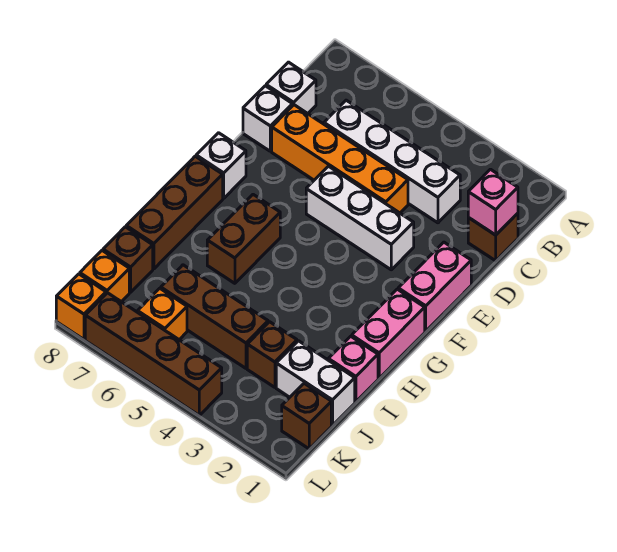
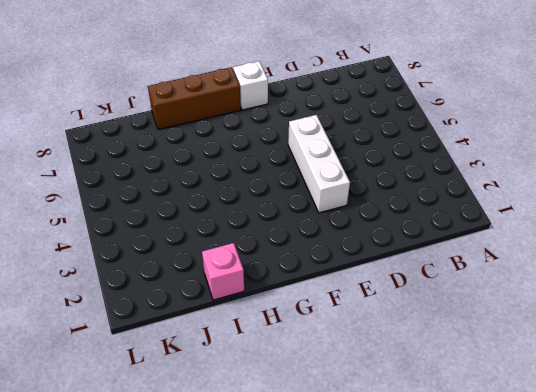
none -> brown brick C1 level 1
none -> white brick C3:C6 level 1
none -> white brick C8 level 1

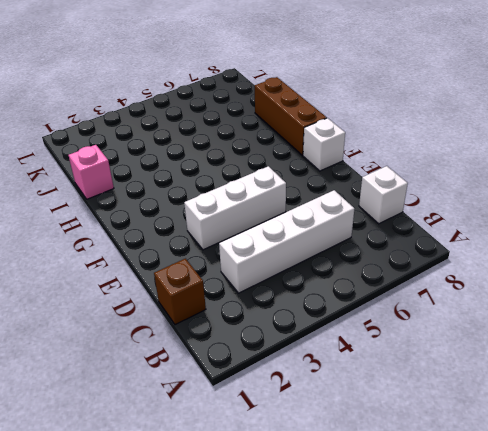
none -> orange brick D4:D7 level 1
none -> white brick D8 level 1
none -> pink brick E1:F1 level 1

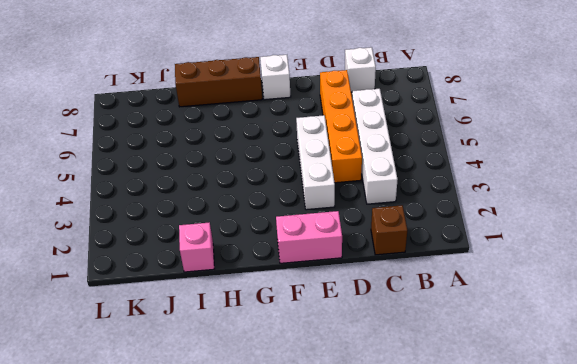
none -> white brick D8 level 1
none -> pink brick G1:H1 level 1
none -> brown brick G6:H6 level 1

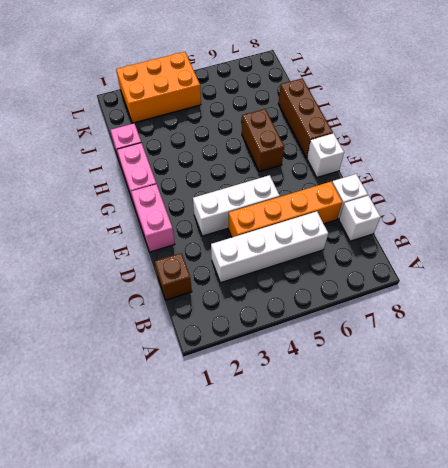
orange brick K2:L4 level 1 -> brown brick L4:L7 level 1
none -> white brick J1:J2 level 1
none -> brown brick J3 level 1
none -> brown brick J4:J6 level 1

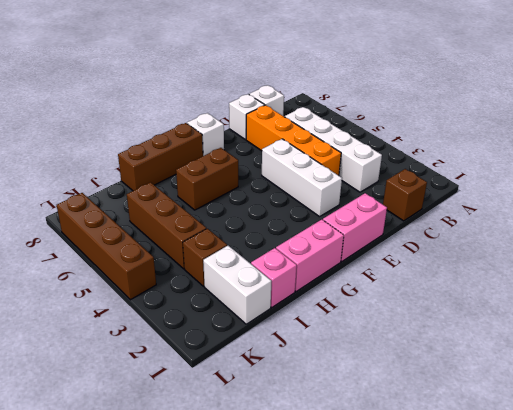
none -> brown brick J8 level 1
none -> brown brick K1 level 1
none -> orange brick K6 level 1

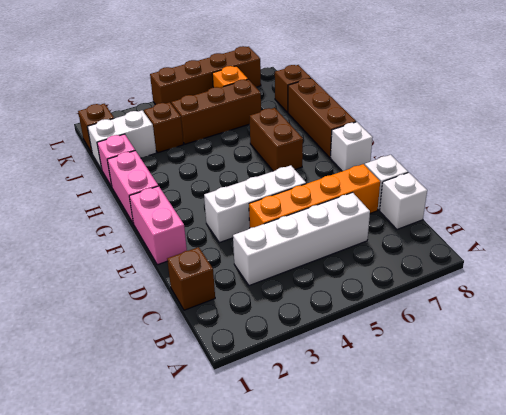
none -> orange brick K8 level 1
none -> orange brick L8 level 1
none -> pink brick C1 level 2

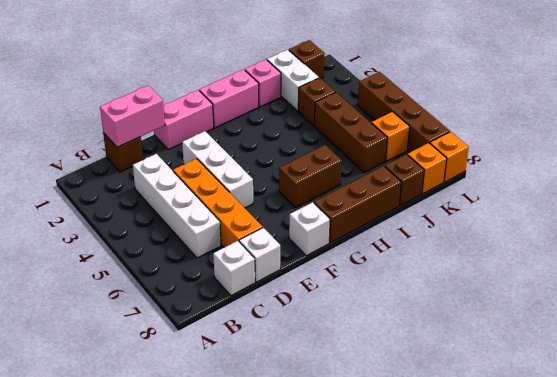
pink brick C1:D1 level 2 -> pink brick C1 level 2

